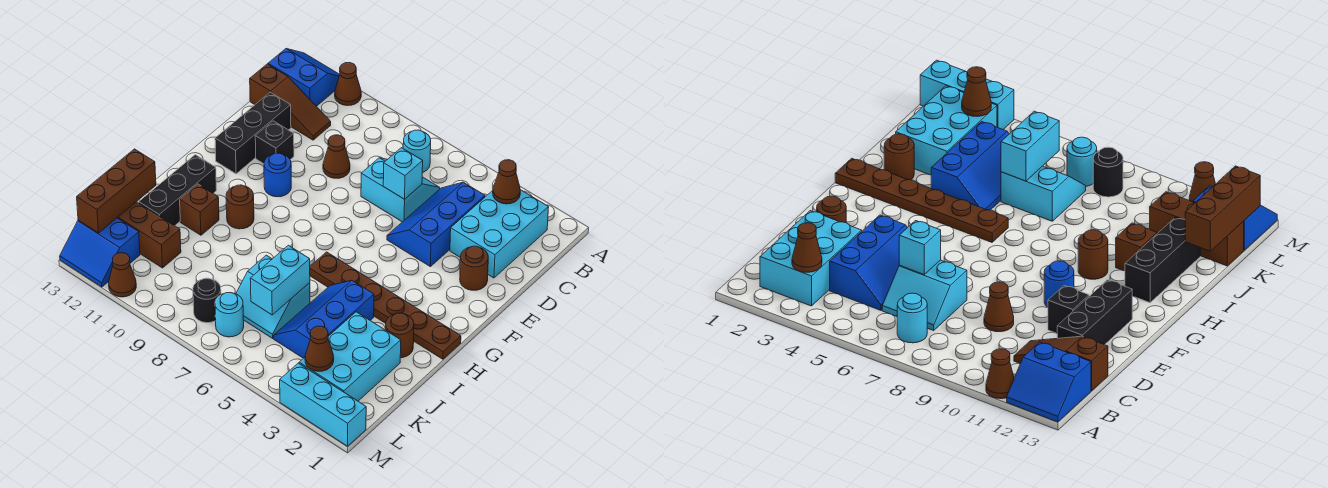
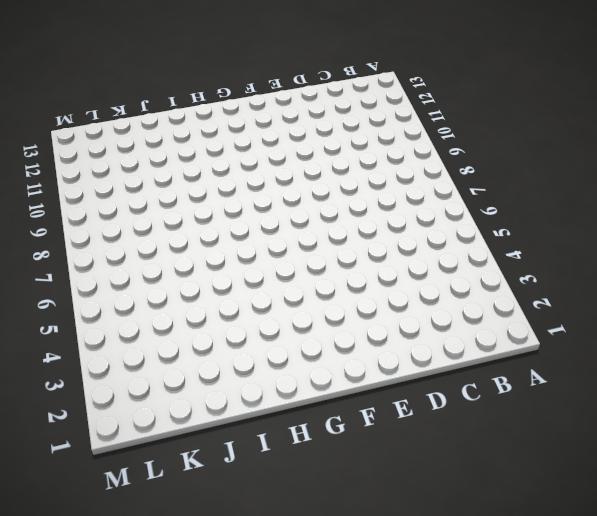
none -> brown cone A11 level 1
none -> blue slope A12:B13 level 1 top B
none -> cyan brick B2:D3 level 1
none -> cyan round brick B7 level 1

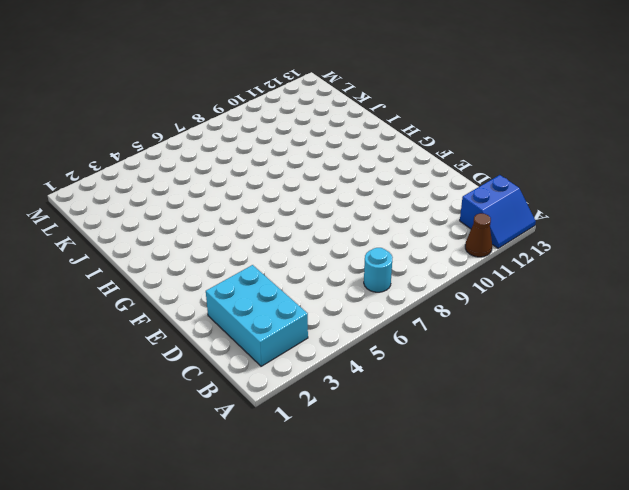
none -> blue slope C4:E5 level 1 top 4
none -> cyan slope C6:D7 level 1 top D
none -> brown slope C11:C13 level 1 top 13
none -> brown cone D9 level 1

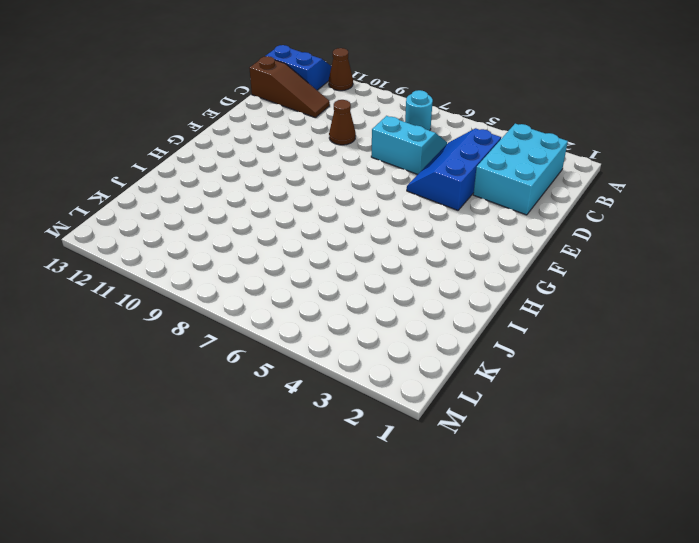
none -> black brick D12:F12 level 1
none -> brown round brick E2 level 1
none -> black brick E11 level 1
none -> blue round brick F10 level 1

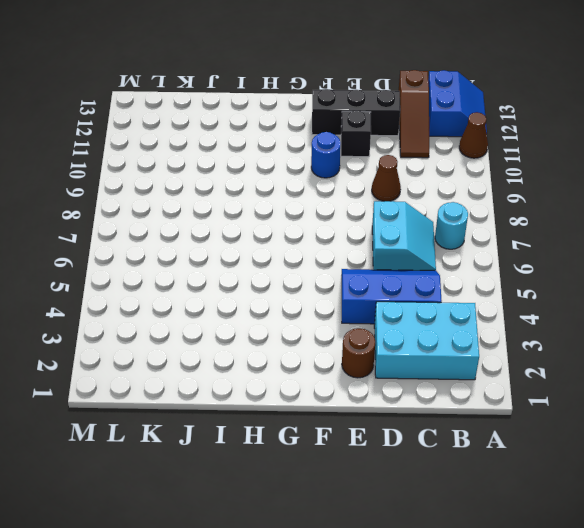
none -> brown plate H1:H6 level 1
none -> brown round brick H10 level 1
none -> black brick H12:J12 level 1
none -> brown round brick I2 level 1

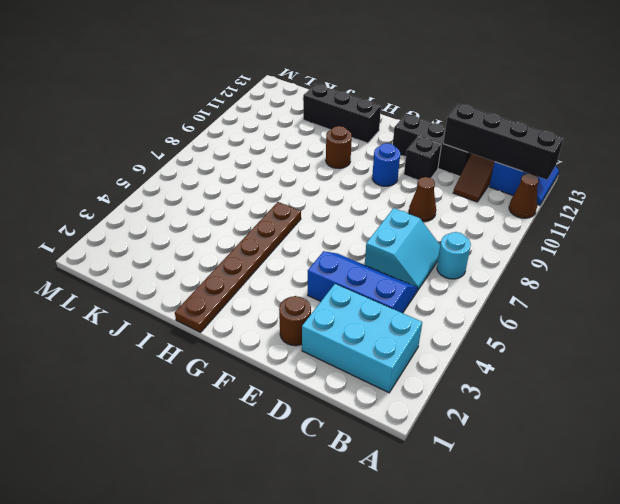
black brick A12:D12 level 2 -> none
none -> brown round brick I2 level 1
none -> blue slope I4:K5 level 1 top 4
none -> brown brick I11 level 1
none -> cyan brick J2:L3 level 1

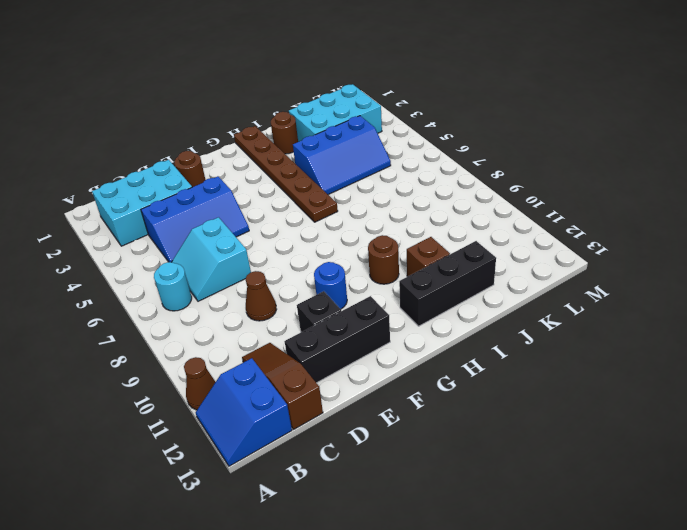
none -> cyan slope J6:K7 level 1 top J
none -> brown brick K11:K13 level 1
none -> cyan round brick L7 level 1
none -> black round brick L8 level 1

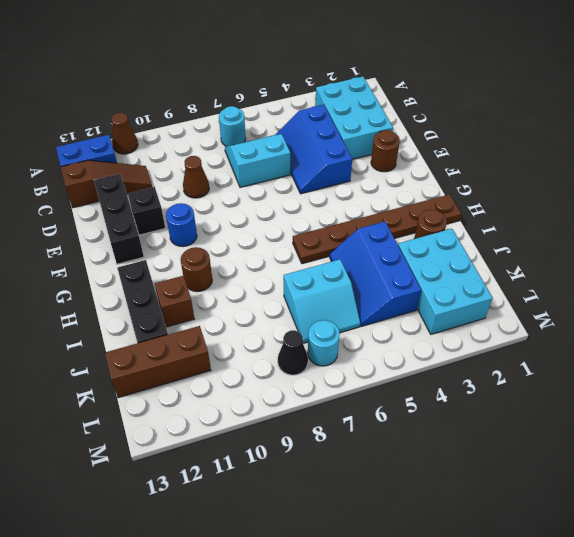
black cone L8 level 1 -> black round brick L8 level 1
none -> blue slope L12:M13 level 1 top L
none -> cyan brick M1:M3 level 1
none -> brown cone M11 level 1
none -> brown cone B3 level 2

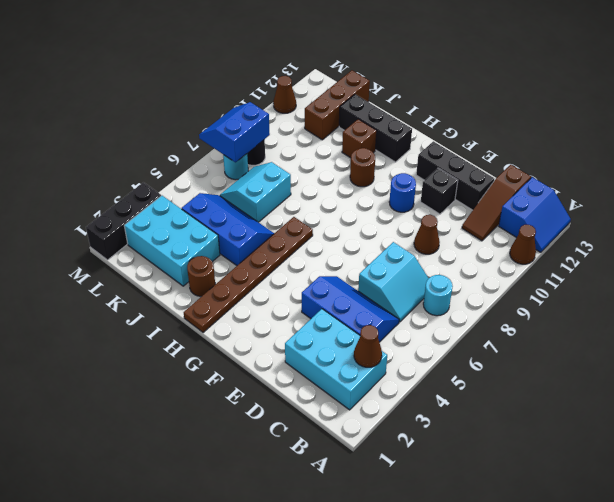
blue slope L7:M8 level 2 top L -> blue slope L12:M13 level 1 top L
black brick M1:M3 level 1 -> cyan brick M1:M3 level 1
none -> brown round brick E2 level 1
none -> cyan brick D6 level 2
none -> cyan brick J6:K6 level 2
none -> brown brick J13:L13 level 2

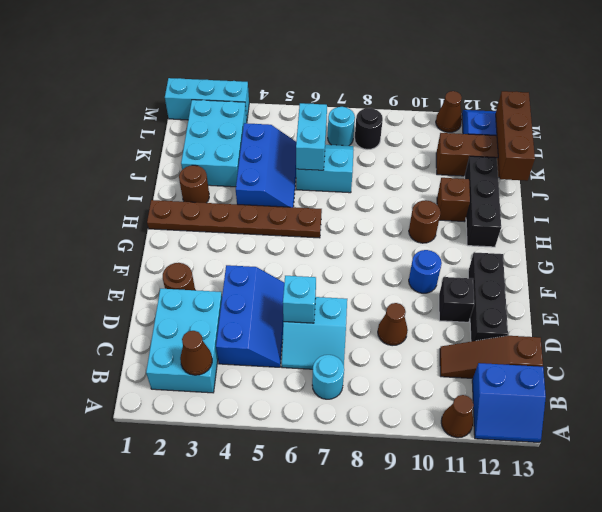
none -> brown cone L3 level 2

